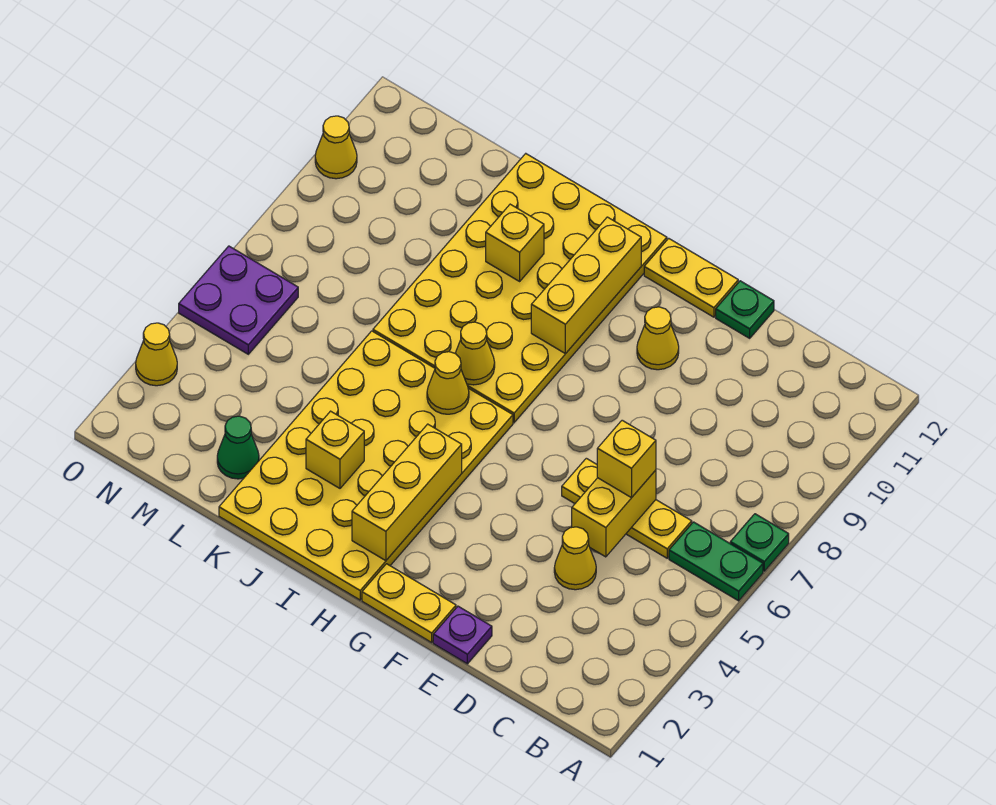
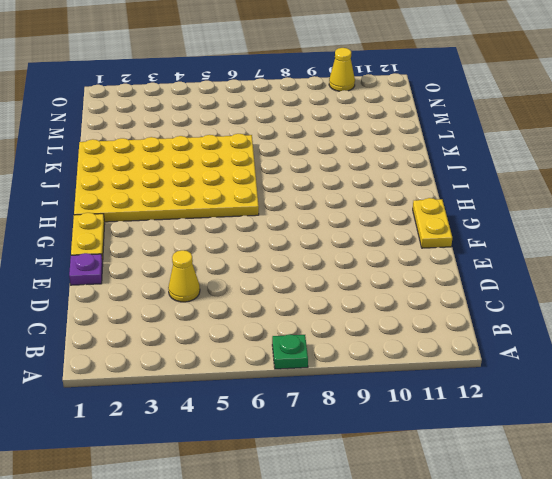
none -> green plate A6:B6 level 1
none -> yellow plate C6:E6 level 1
none -> green plate E12 level 1

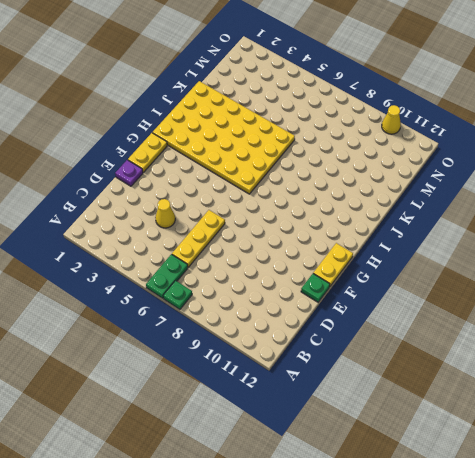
none -> yellow cone F10 level 1
none -> yellow plate H7:K12 level 1
none -> green cone L2 level 1

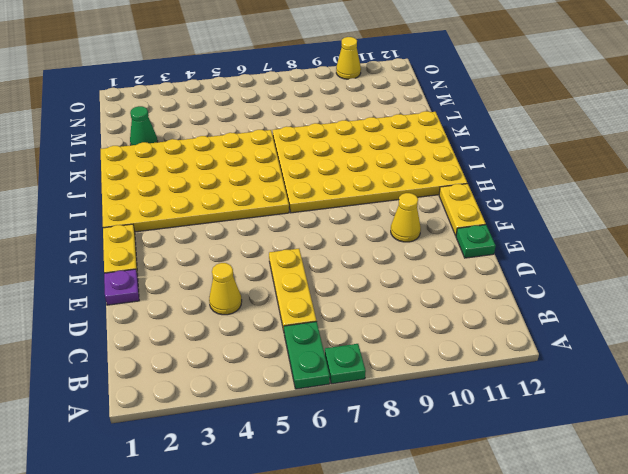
none -> purple plate N5:O6 level 1
none -> yellow cone O3 level 1
none -> yellow brick D5:D6 level 2

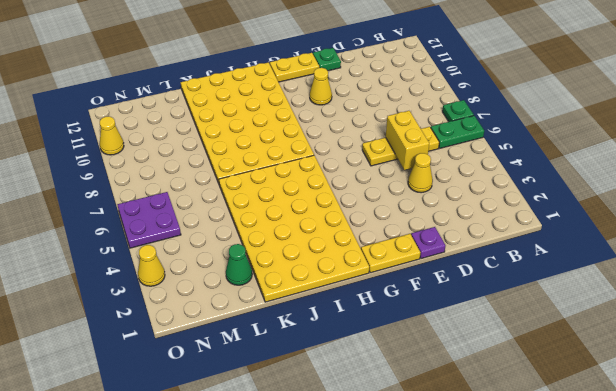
none -> yellow brick H2:H4 level 2
none -> yellow brick H9:H11 level 2
none -> yellow cone I6 level 2

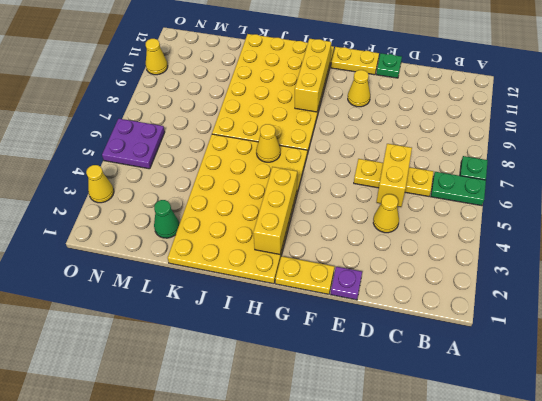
none -> yellow cone I7 level 2
none -> yellow brick J3 level 2
none -> yellow brick J10 level 2

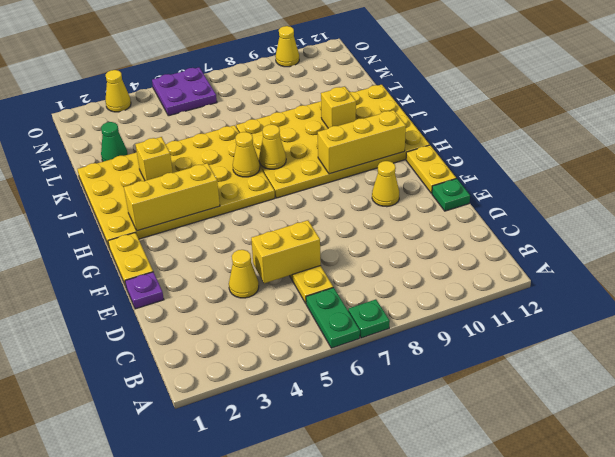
none -> yellow brick D6 level 3

